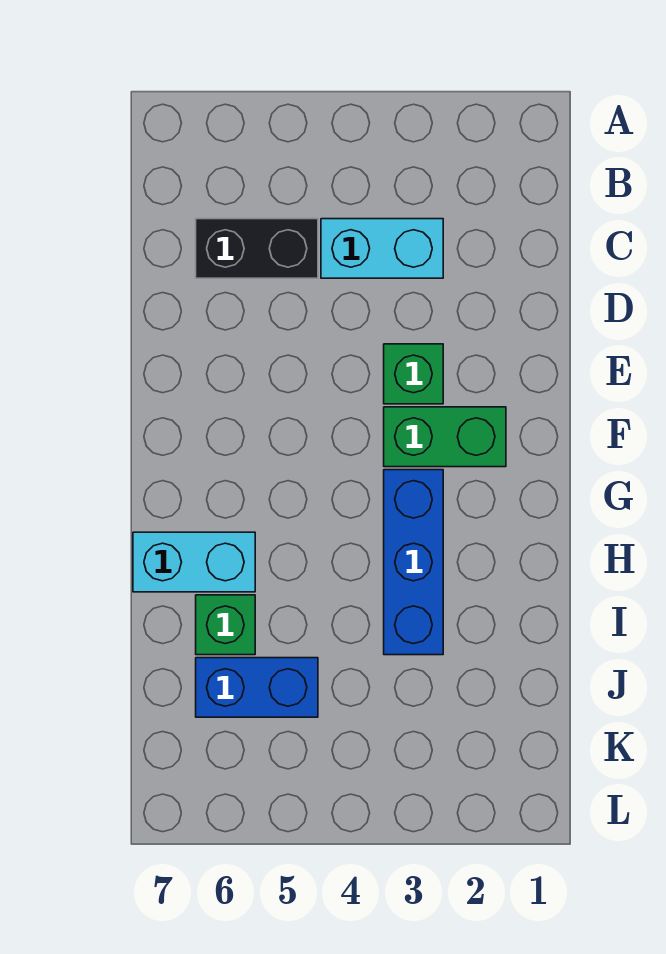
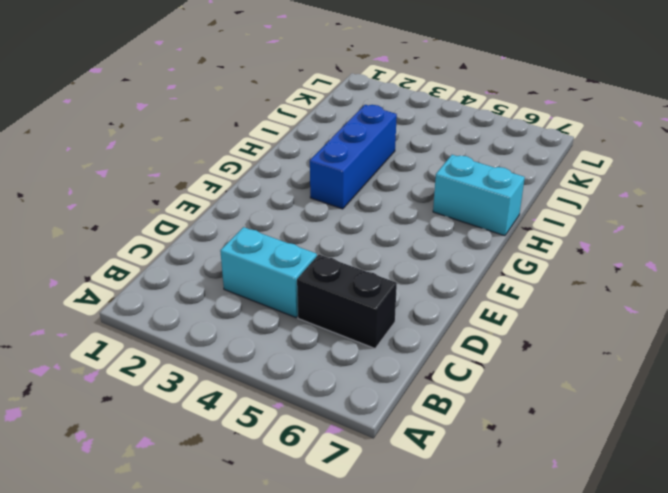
none -> green brick E3 level 1
none -> green brick F2:F3 level 1

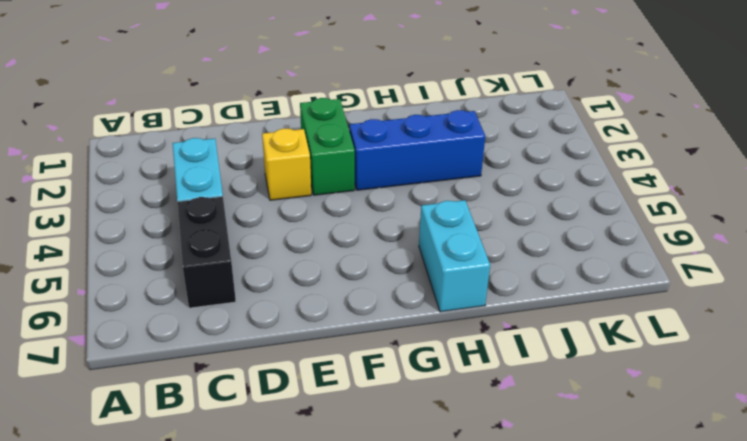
yellow brick E3 level 1 -> green brick E3 level 1
none -> green brick I6 level 1
none -> blue brick J5:J6 level 1

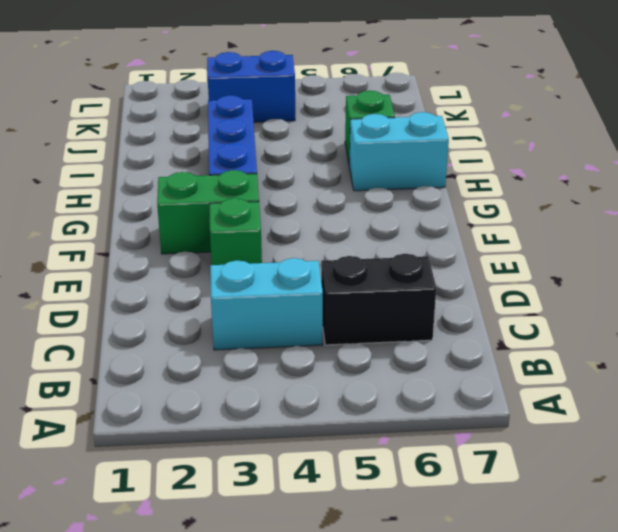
blue brick K3:K4 level 1 -> blue brick J5:J6 level 1

